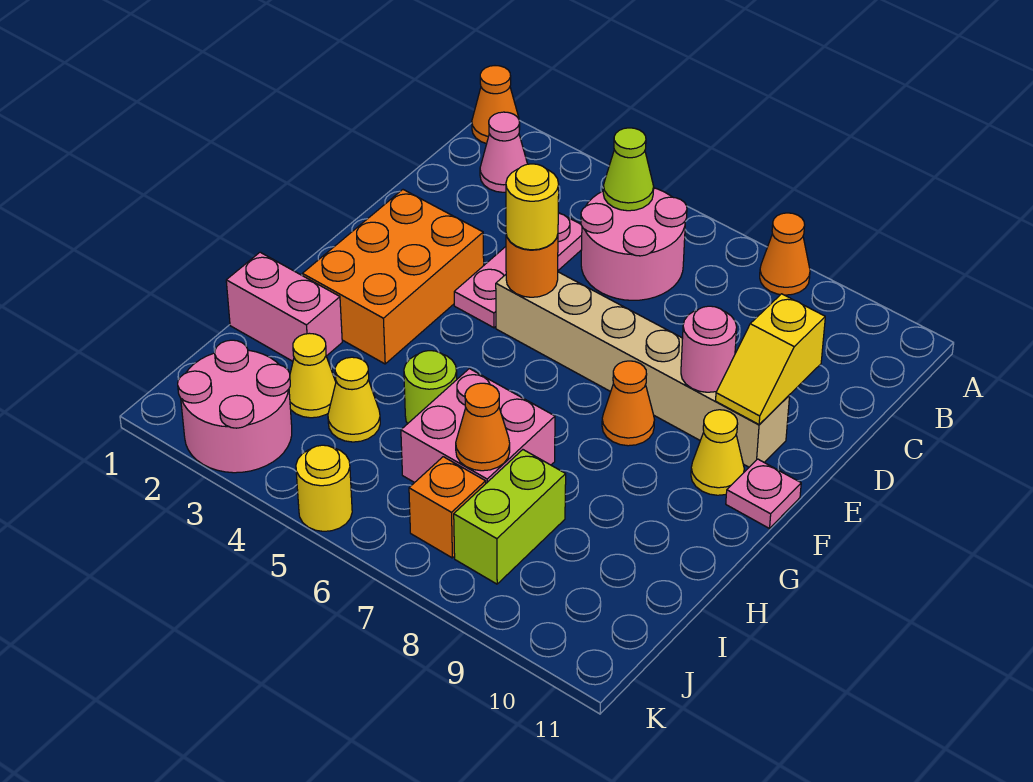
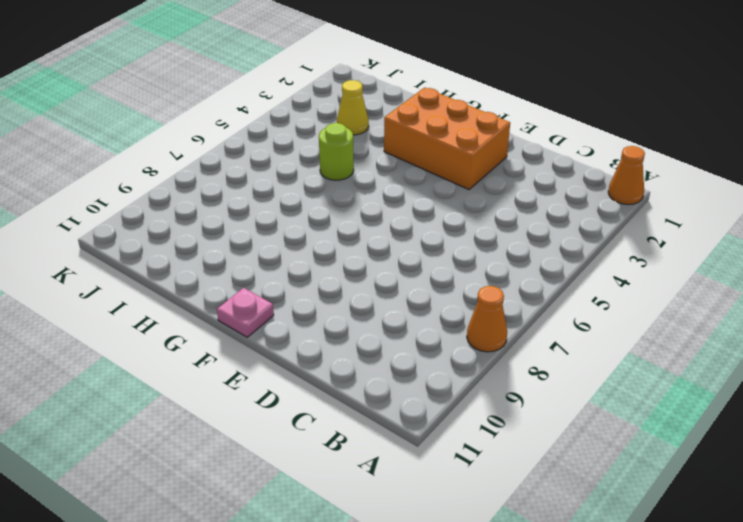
none -> pink cone B2 level 1
none -> pink round brick B5:C6 level 1
none -> pink plate C4:E4 level 1

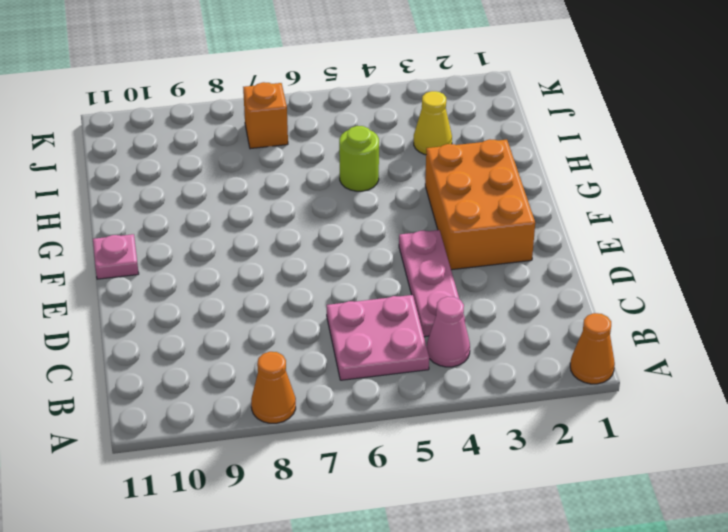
pink cone B4 level 1 -> pink cone B2 level 1
pink plate B5:C6 level 1 -> pink round brick B5:C6 level 1
none -> tan brick E5:E10 level 1
none -> orange cone F8 level 1
none -> yellow cone F10 level 1

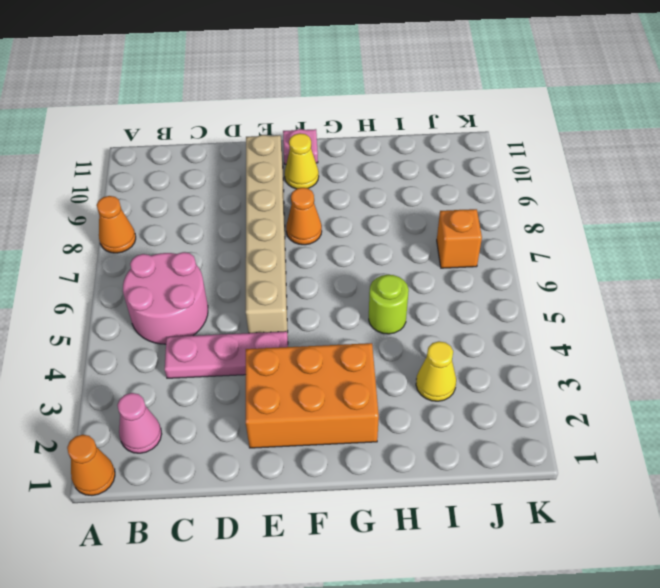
none -> pink brick H1:H2 level 1
none -> pink brick H6:I7 level 1
none -> yellow cone I4 level 1

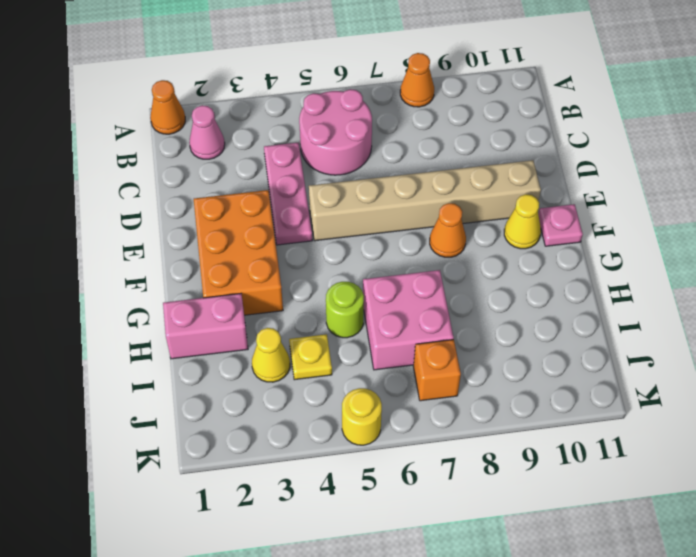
yellow plate I4 level 1 -> yellow cone I4 level 1
none -> lime brick I8:J8 level 1
none -> pink round brick J2:K3 level 1
none -> lime cone B5 level 2

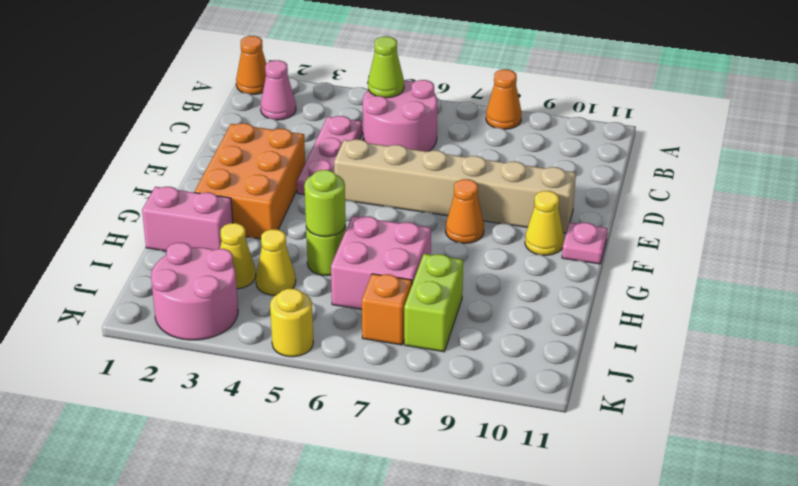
lime round brick H5 level 2 -> none
none -> yellow slope D10:E10 level 2 top D
none -> orange round brick E5 level 2
none -> pink round brick E9 level 2

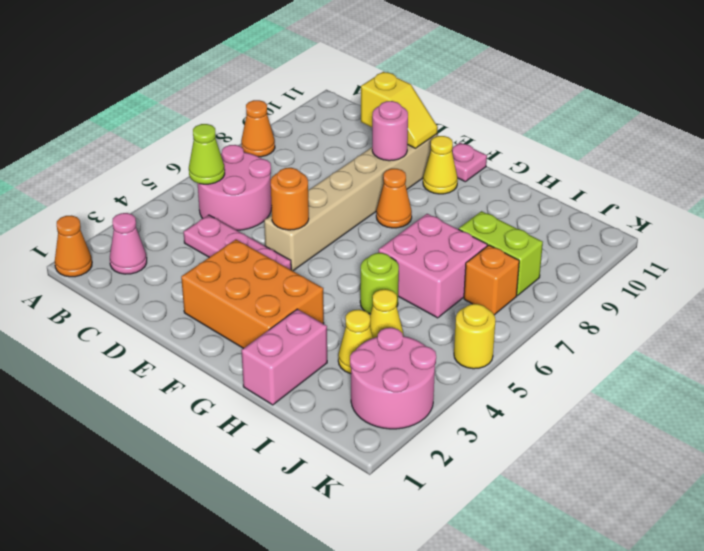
none -> orange cone I7 level 2
none -> yellow round brick E5 level 3

